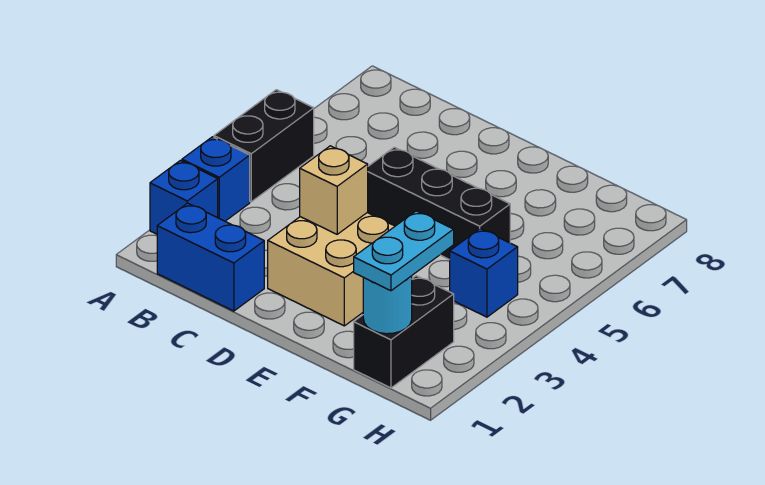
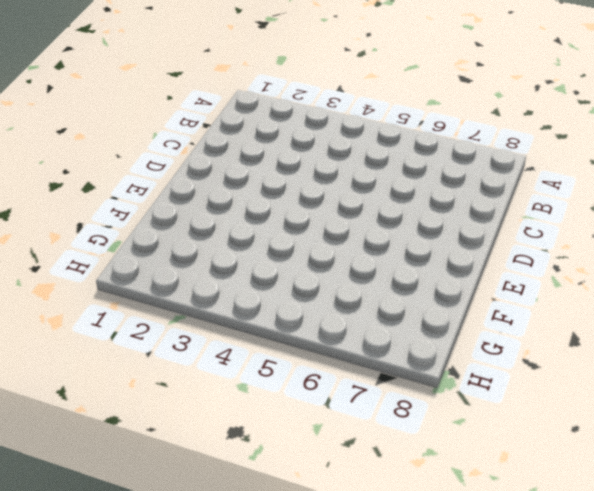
none -> blue brick A2 level 1
none -> blue brick A3 level 1

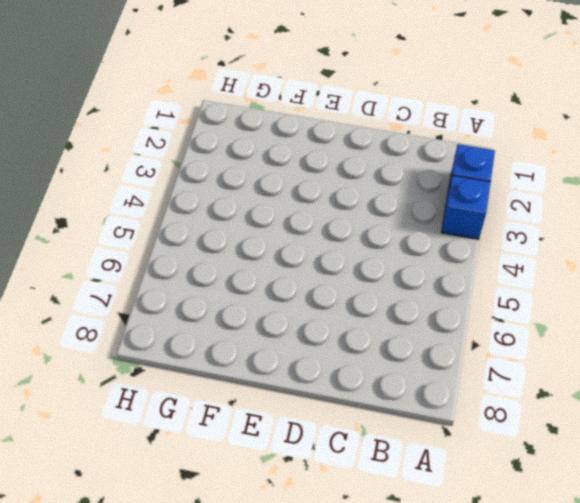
none -> black brick A4:A5 level 1
none -> blue brick B1:C1 level 1

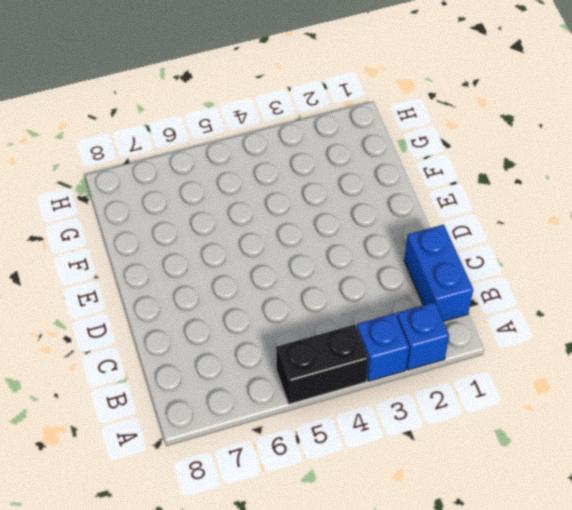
none -> tan brick D2:E3 level 1
none -> black brick D5:F5 level 1

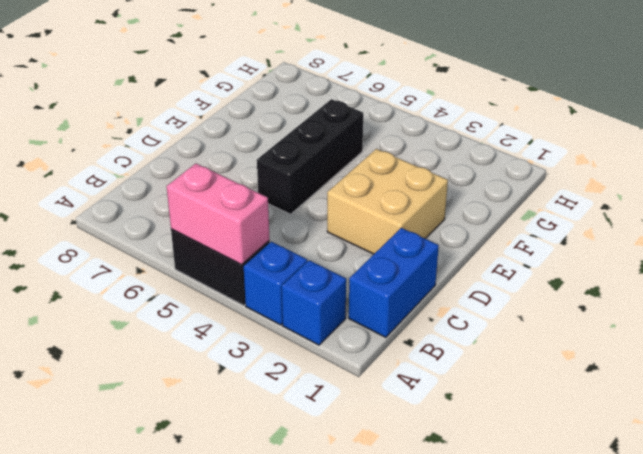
pink brick A4:A5 level 2 -> none
none -> black brick G1:G2 level 1
none -> blue brick G4 level 1

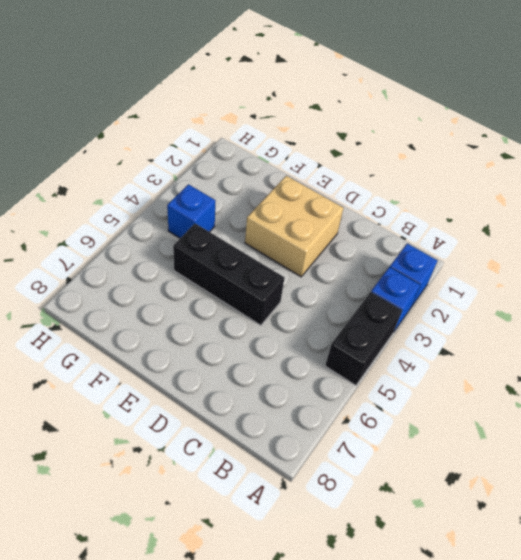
none -> blue brick B1:C1 level 1
none -> black brick G1:G2 level 1

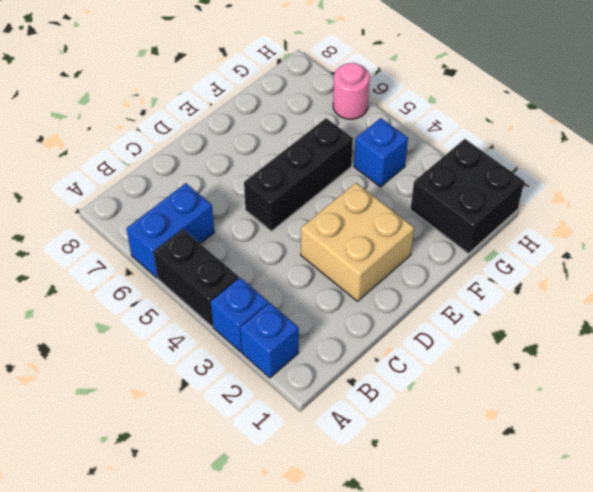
blue brick A6:B6 level 1 -> blue brick B1:C1 level 1
black brick G1:H2 level 1 -> black brick G1:G2 level 1
pink round brick H6 level 1 -> none
none -> tan brick D3 level 2
none -> cyan round brick G1 level 2

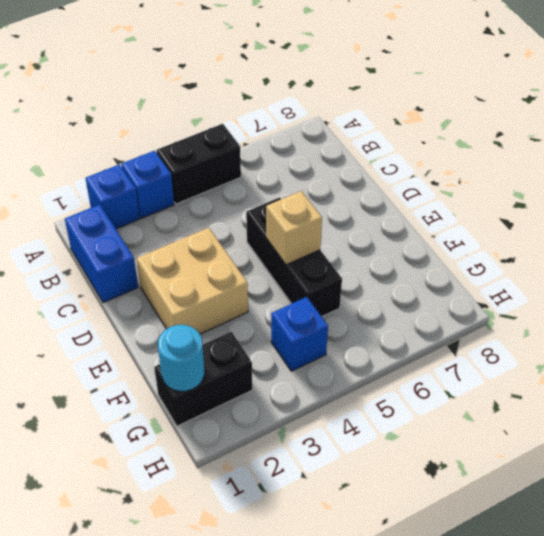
tan brick E5 level 2 -> tan brick D3 level 2
none -> cyan plate G1:G2 level 3

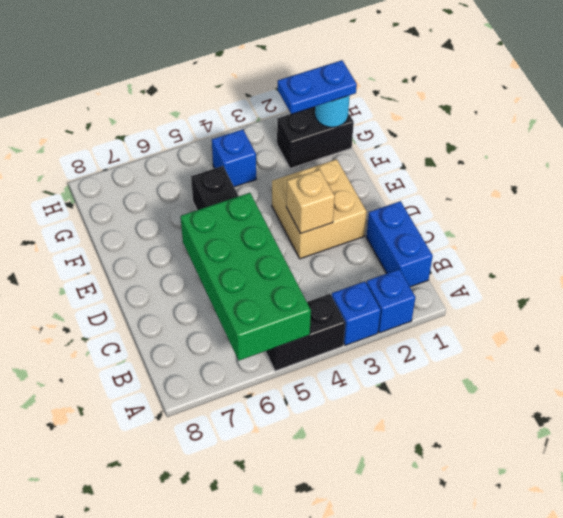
green brick A5:D6 level 2 -> none
blue plate G1:G2 level 3 -> cyan plate G1:G2 level 3

